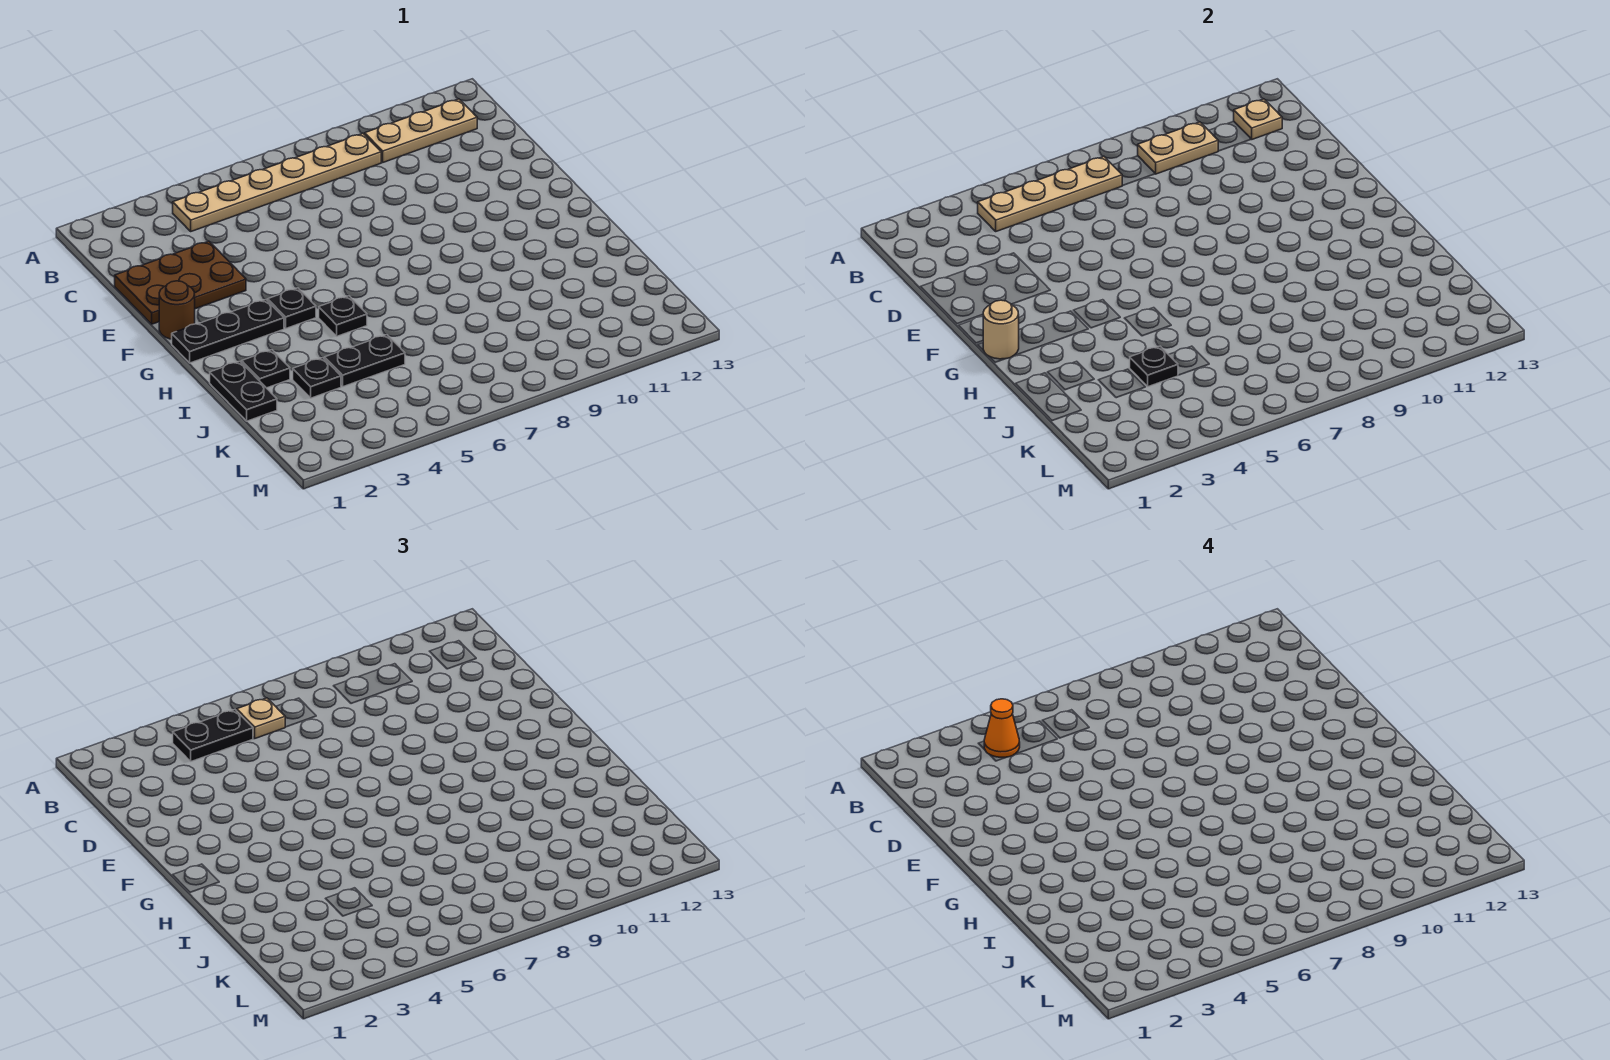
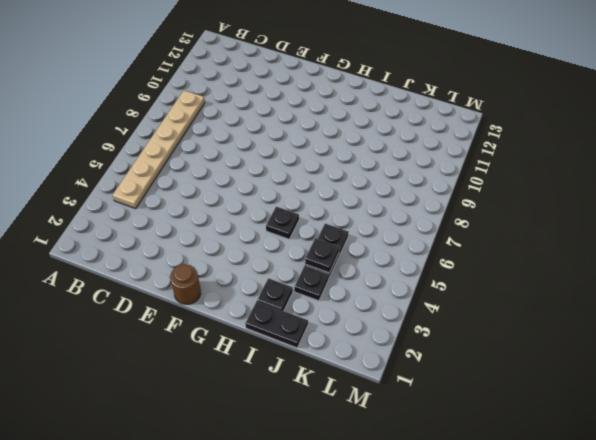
none -> tan plate B10:B12 level 1
none -> brown plate D1:E3 level 1
none -> black plate G1:G3 level 1

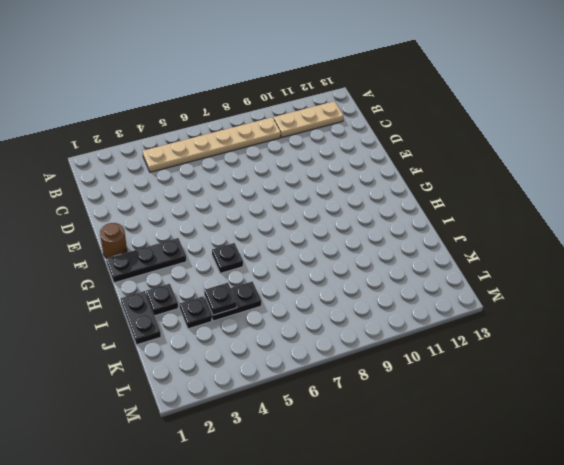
none -> brown plate D1:E3 level 1
none -> black plate G4 level 1
none -> tan plate B4:B7 level 2

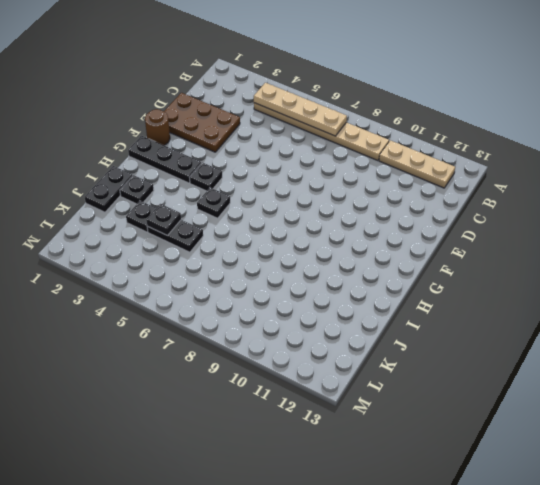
none -> tan plate B9:B10 level 2
none -> tan plate B12 level 2
none -> tan round brick G1 level 2

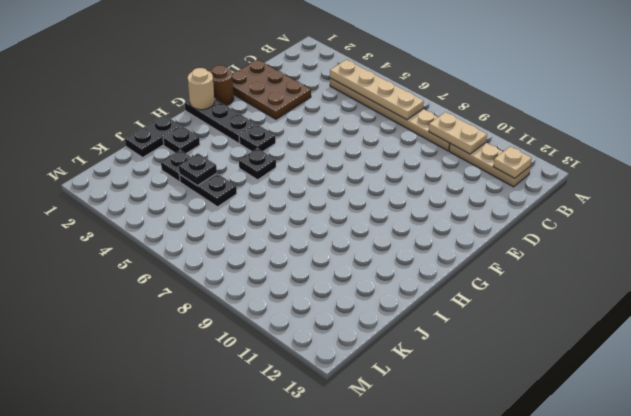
none -> black plate B4:B5 level 3
none -> tan plate B6 level 3
none -> orange cone B4 level 4

